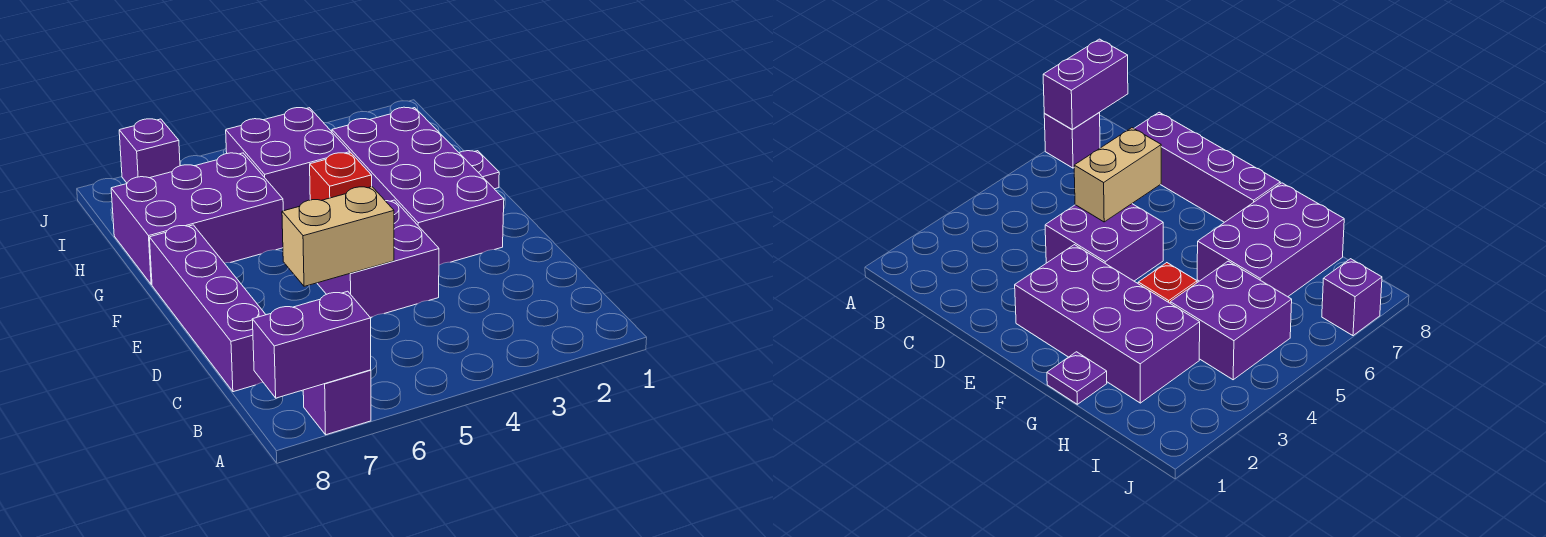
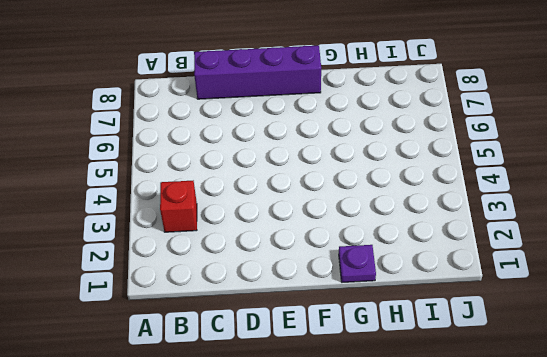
red brick B3 level 1 -> red brick G4 level 1
none -> purple brick A7 level 1
none -> purple brick D4:E5 level 1

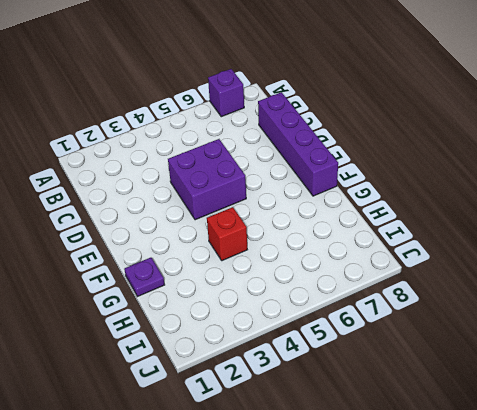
none -> purple brick E2:H3 level 1
none -> purple brick G6:H8 level 1

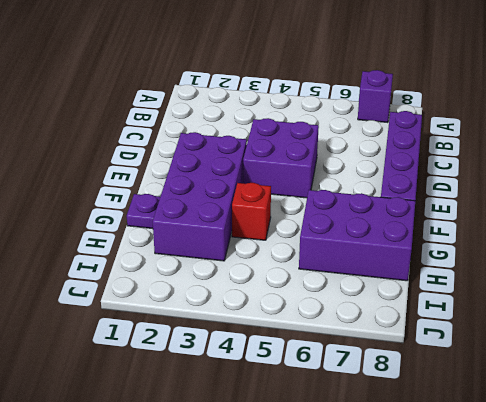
none -> purple brick H4:I5 level 1
none -> purple brick J7 level 1

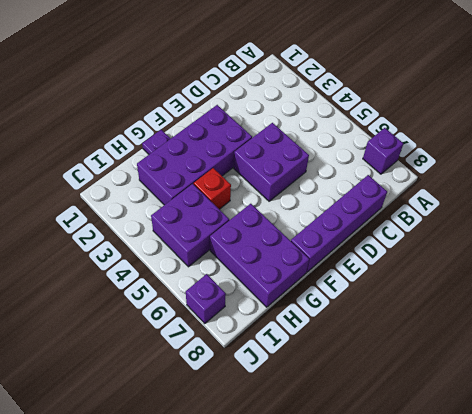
none -> purple brick A7:A8 level 2
none -> tan brick D5:D6 level 2

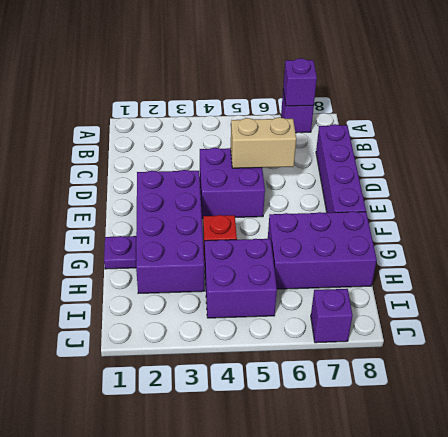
purple brick A7 level 2 -> purple brick A7:A8 level 2

